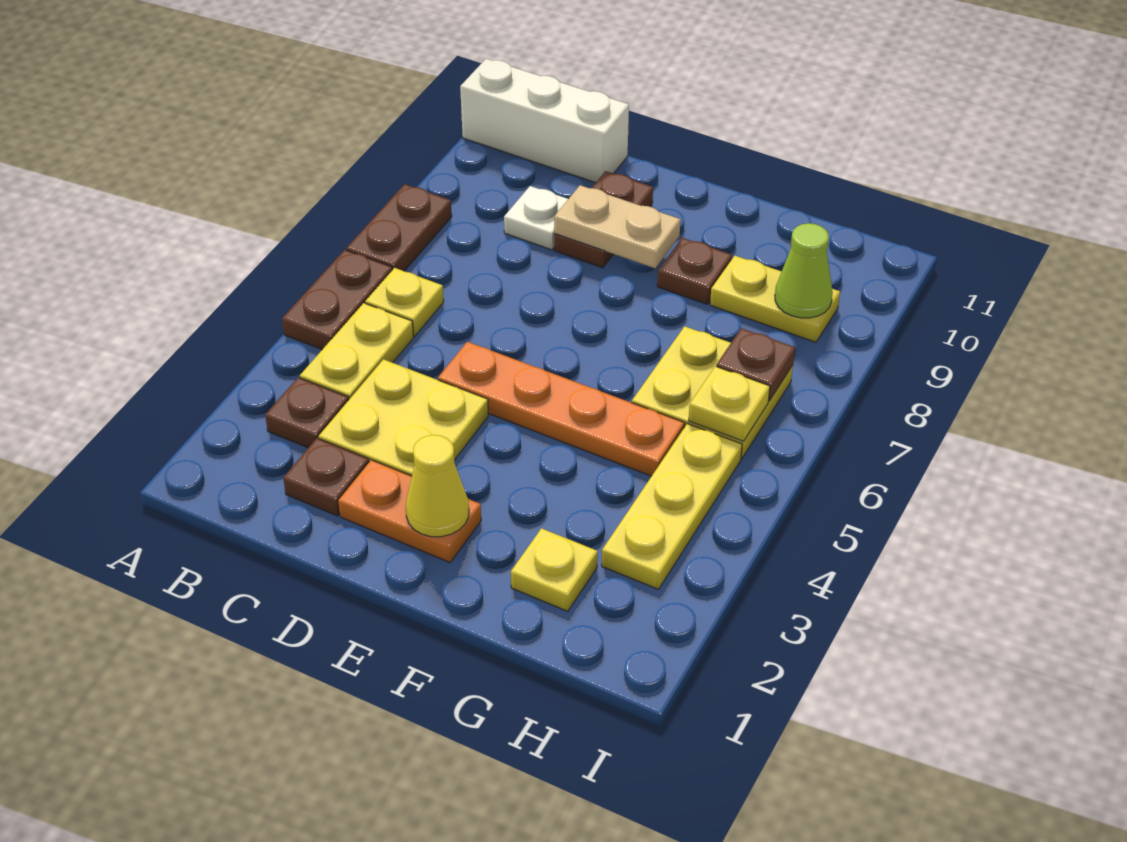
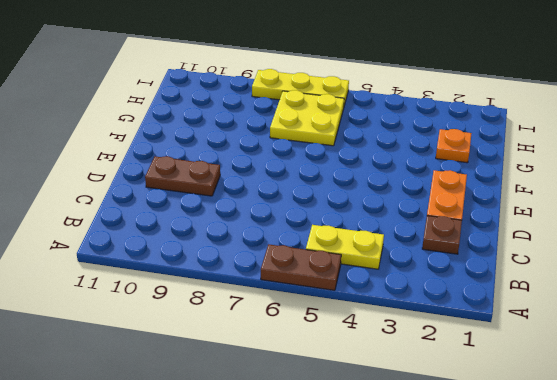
orange plate G2 level 1 -> yellow plate G2 level 1
yellow plate I6:I8 level 1 -> yellow plate H3:H5 level 1
none -> brown plate A7:A8 level 1
none -> white brick A11:C11 level 1
none -> brown plate B3 level 1

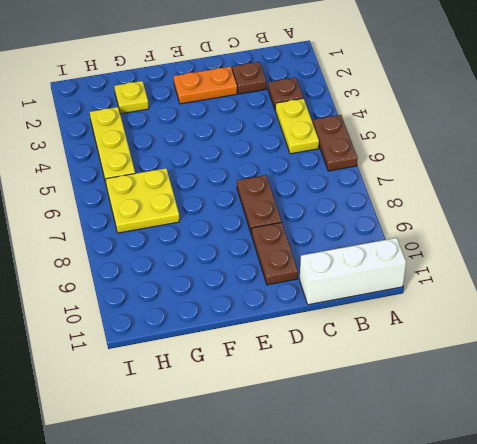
brown plate D7:D8 level 1 -> brown plate A7:A8 level 1
none -> yellow plate B6 level 1
none -> yellow plate C3:D4 level 1
none -> white plate C9 level 1

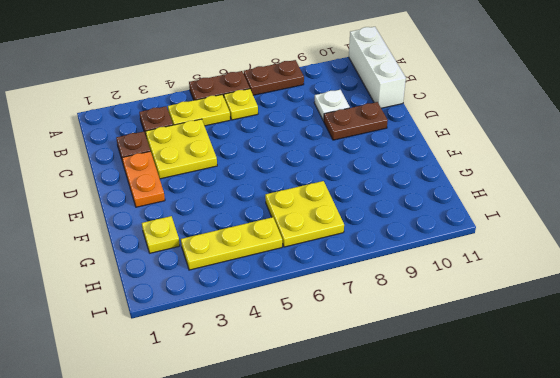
none -> orange plate D5:G5 level 1
none -> brown plate F9 level 1
none -> yellow plate G9:H9 level 1

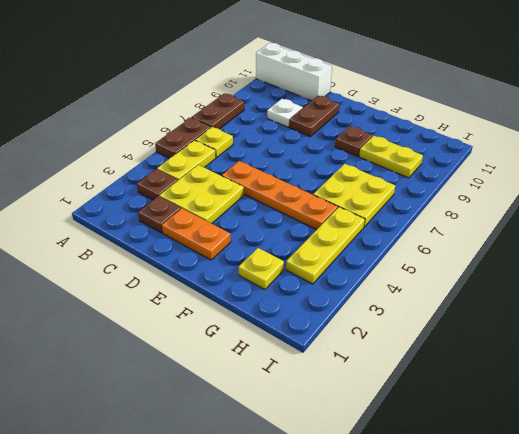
none -> tan plate D9:E9 level 2
none -> yellow cone E2 level 2
none -> yellow plate H6 level 2

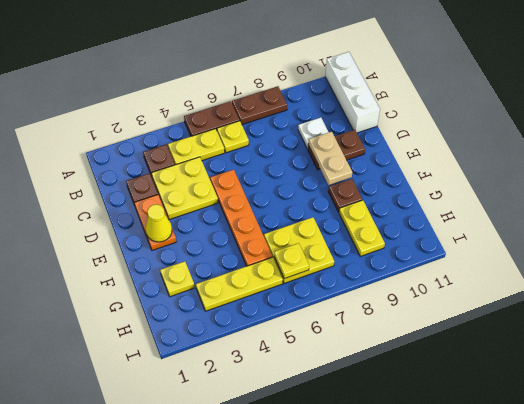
none -> brown plate H7 level 2
none -> lime cone H9 level 2

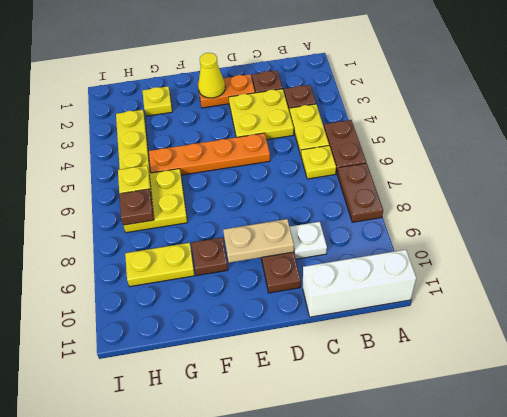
none -> lime cone H9 level 2

